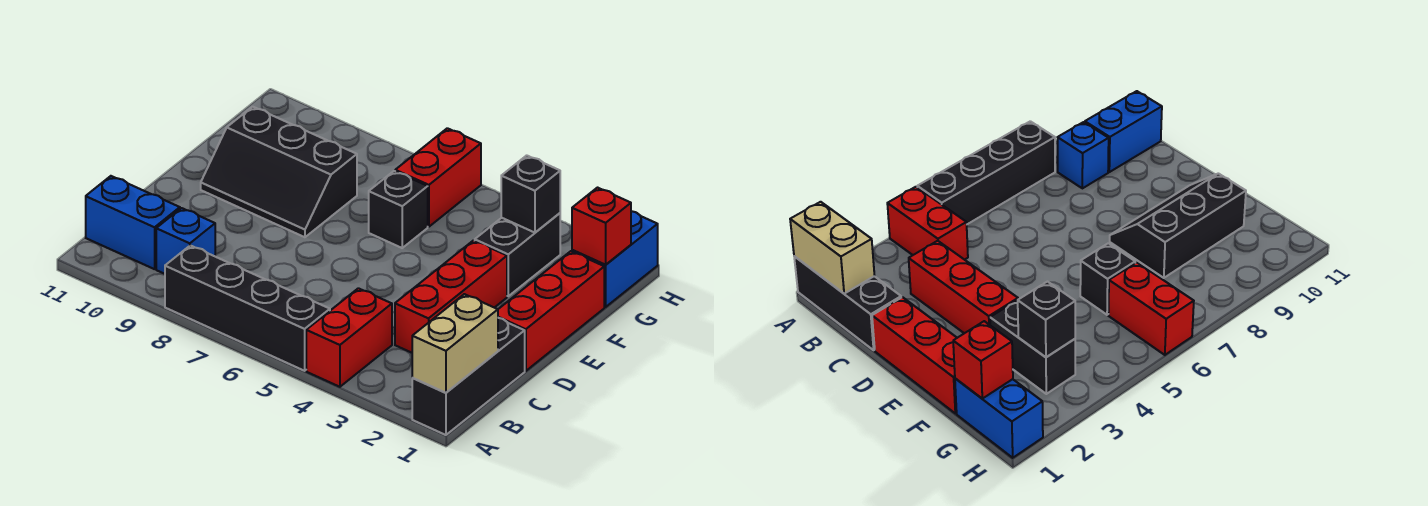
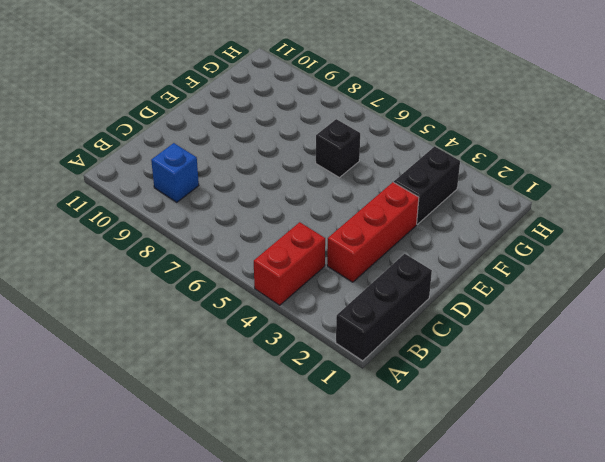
none -> black brick A5:A8 level 1
none -> blue brick B10:B11 level 1
none -> red brick D1:F1 level 1

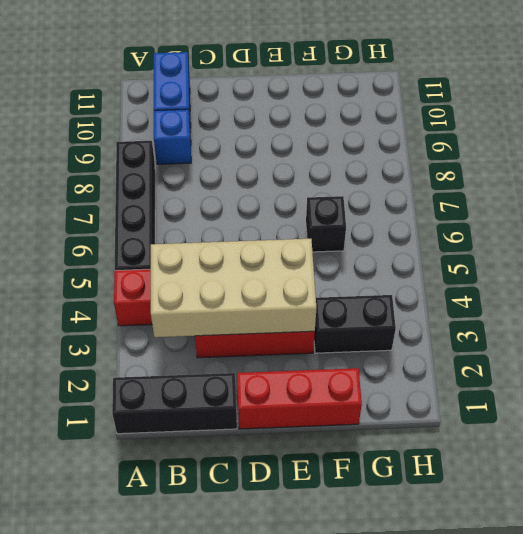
tan brick B3:E4 level 2 -> none
none -> black slope E8:F10 level 1 top F
none -> blue brick G1:H1 level 1
none -> red brick G6:H6 level 1

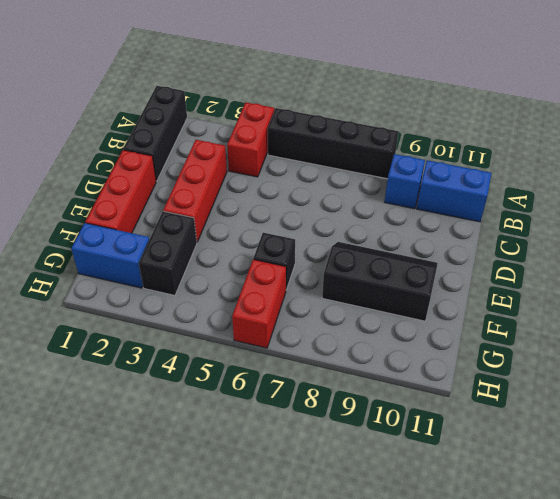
blue brick G1:G2 level 1 -> blue brick G1:H1 level 1
none -> tan brick A1:B1 level 2
none -> red brick G1 level 2
none -> black brick G3 level 2

